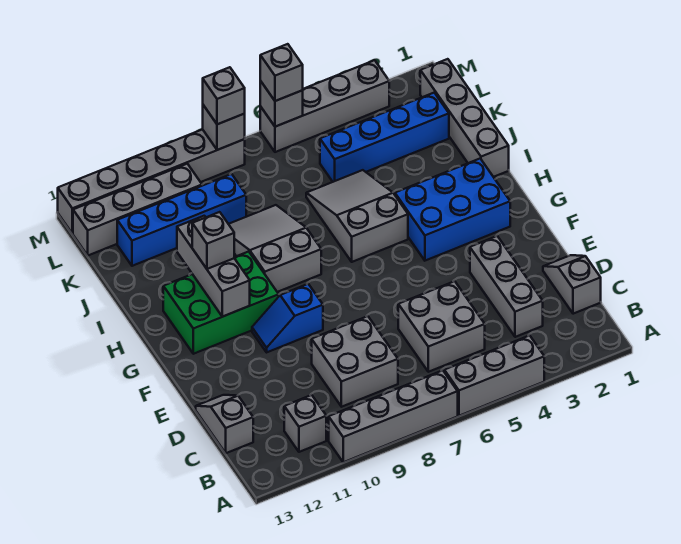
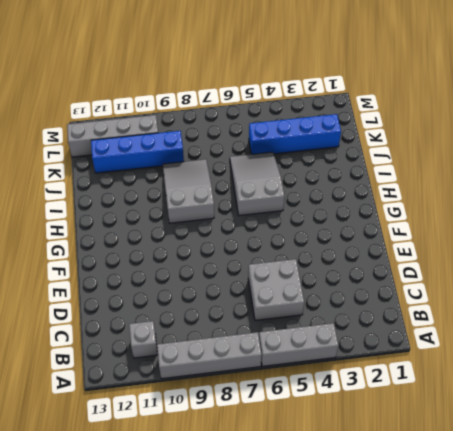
none -> grey slope C1:D1 level 1 top C
none -> grey brick C3:E3 level 1
none -> grey brick C8:D9 level 1

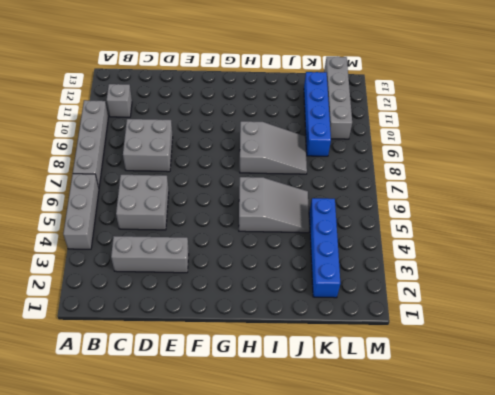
none -> grey slope C1:D1 level 1 top C
none -> grey slope C13:D13 level 1 top C
none -> blue slope F9:F10 level 1 top 9

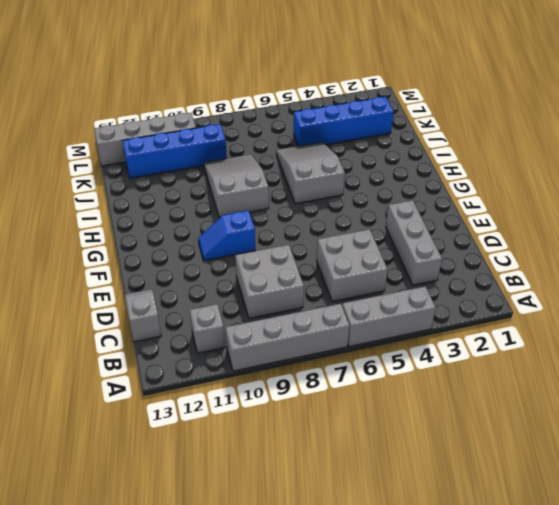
none -> grey slope C1:D1 level 1 top C
none -> blue brick G2:H4 level 1
none -> green brick G10:H12 level 1

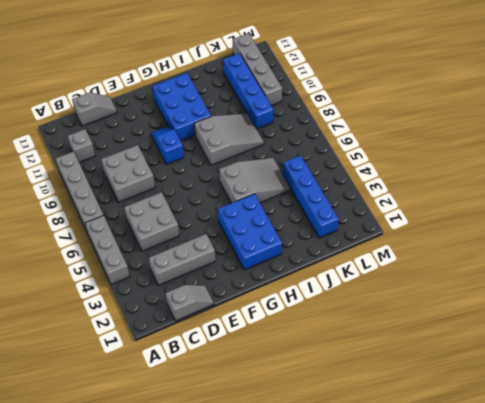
blue brick G10:H12 level 1 -> green brick G10:H12 level 1
none -> grey brick I1:L1 level 1
none -> grey brick M3:M6 level 1
none -> grey brick M8:M13 level 1

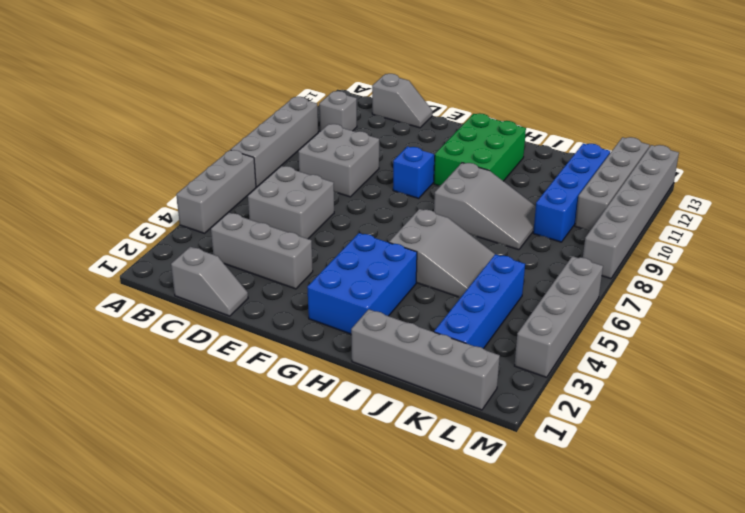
none -> grey brick G11:I11 level 2
none -> grey brick M6 level 2
none -> grey brick M8 level 2

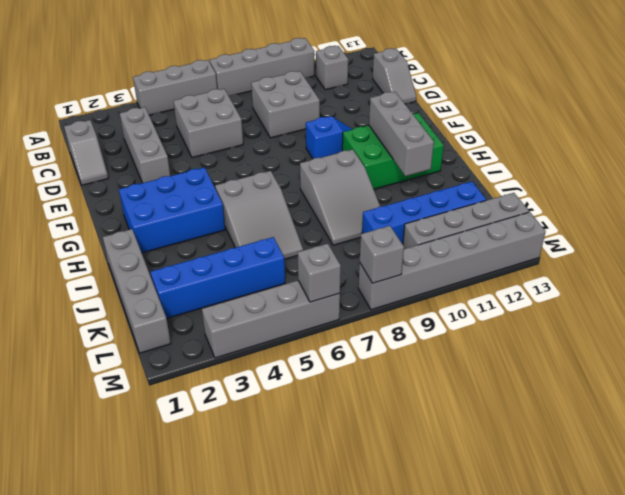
none -> grey brick H11 level 3
none -> grey brick M6 level 3
none -> grey brick M8 level 3

